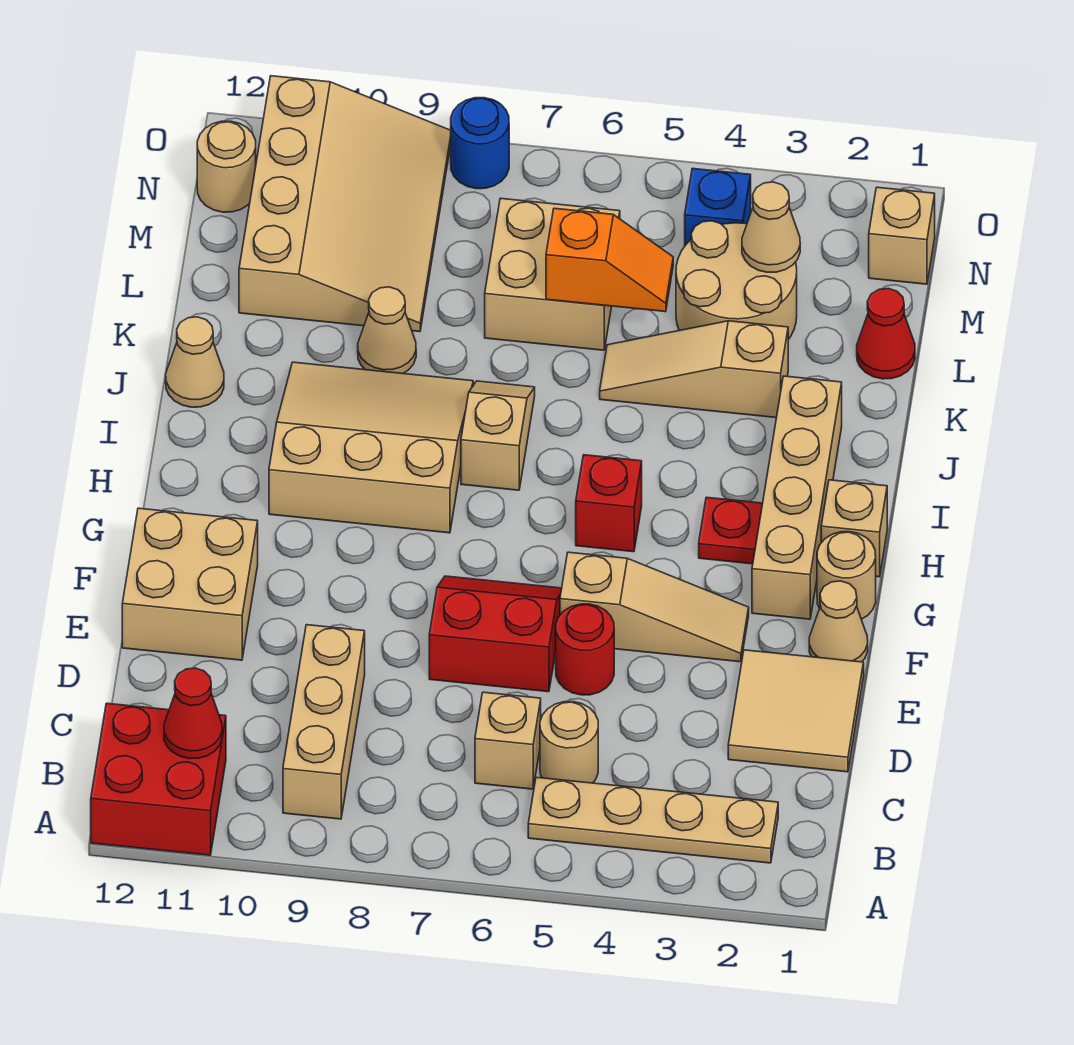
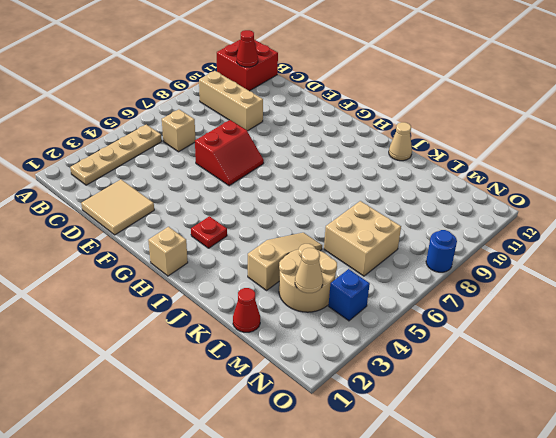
none -> tan round brick C5 level 1
none -> red round brick E5 level 1
none -> tan brick E11:F12 level 1
none -> tan cone F1 level 1

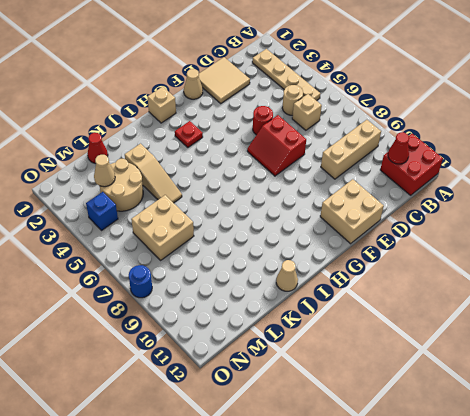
none -> tan slope F3:F5 level 1 top 5
none -> tan round brick G1 level 1
none -> tan brick G2:J2 level 1
none -> red brick H5 level 1

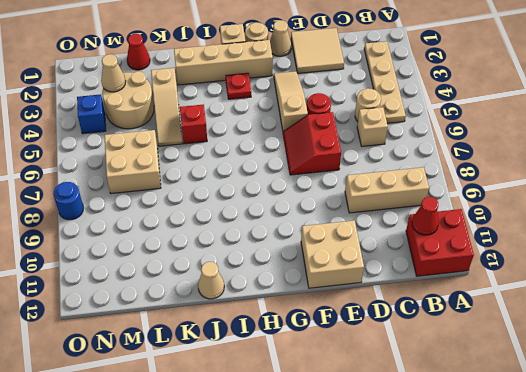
red brick J5 level 1 -> red brick H5 level 1
none -> tan slope H8:J10 level 1 top H
none -> tan slope I7:J7 level 1 top I
none -> tan cone K9 level 1
none -> tan slope L9:O11 level 1 top 11

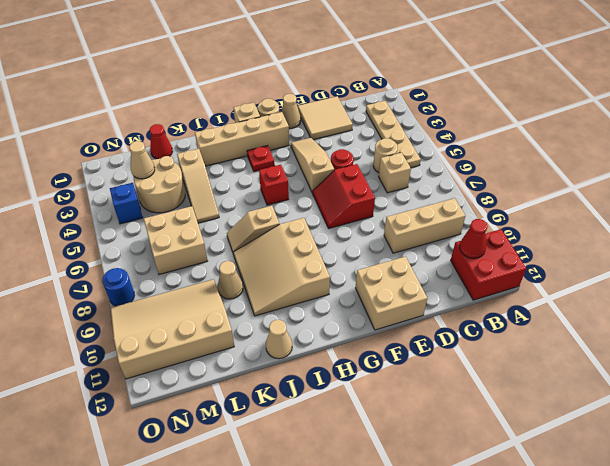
none -> tan brick N1 level 1
none -> tan round brick N12 level 1
none -> orange slope L5:L6 level 2 top 6

